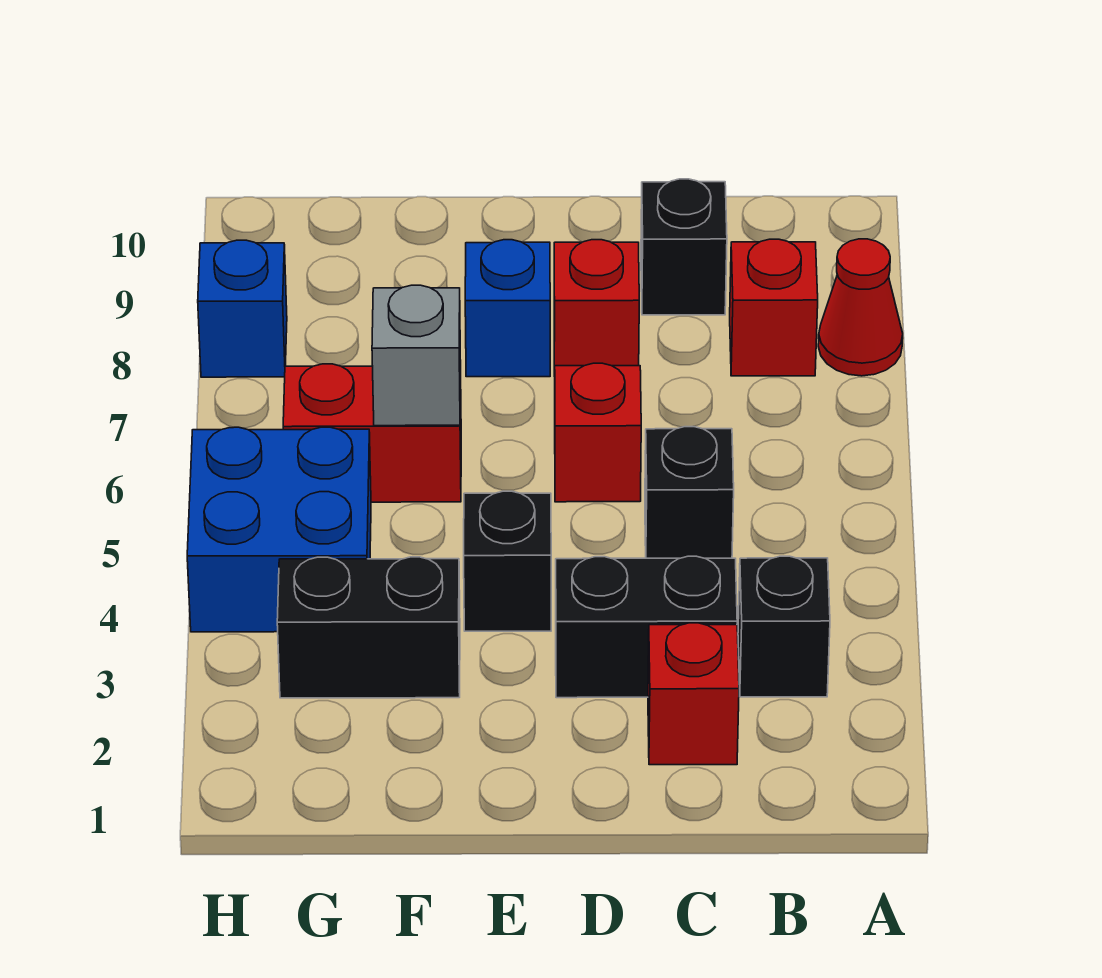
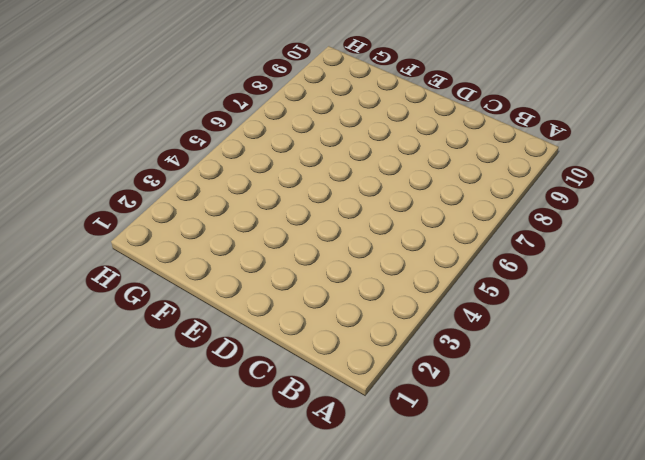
none -> red cone A8 level 1
none -> black brick B3 level 1
none -> red brick B8 level 1

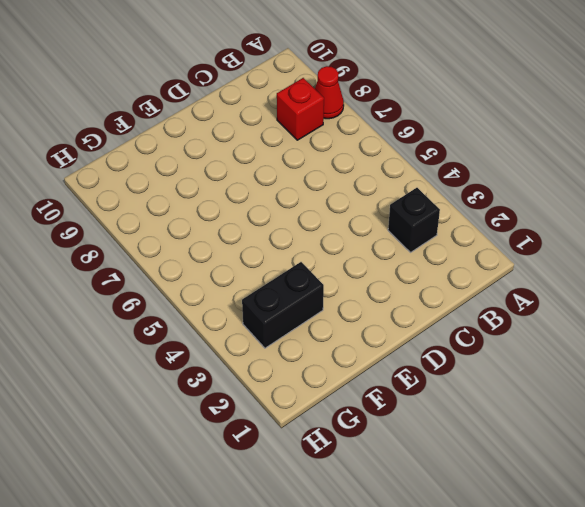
none -> red brick C2 level 1
none -> black brick C3:D3 level 1
none -> black brick C5 level 1

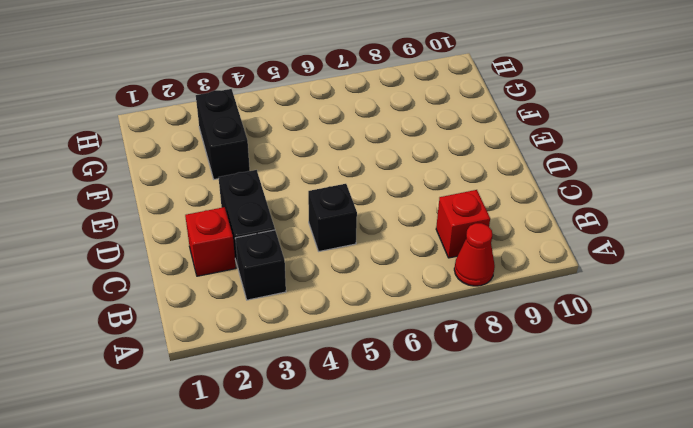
none -> black brick C9 level 1
none -> red brick D6 level 1
none -> red brick D8 level 1

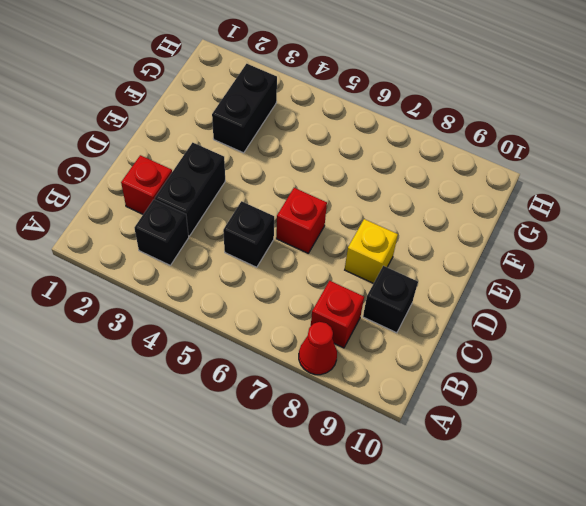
yellow brick D8 level 1 -> red brick D8 level 1
none -> black brick E4 level 1
none -> blue brick E8 level 1
none -> red brick F6:G6 level 1

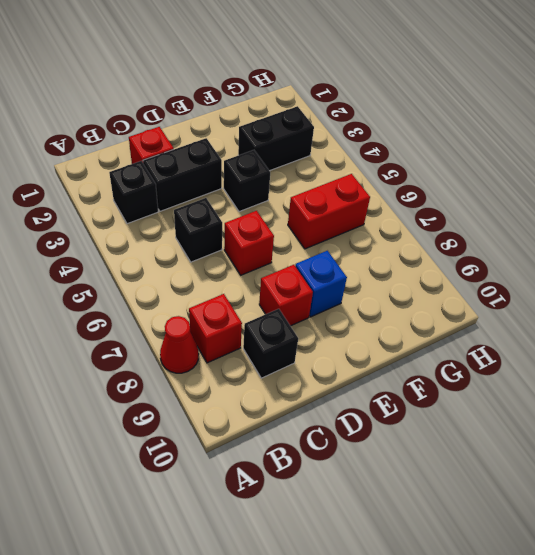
none -> blue brick G4:H5 level 1
none -> blue brick H8 level 1
none -> grey brick F6 level 2

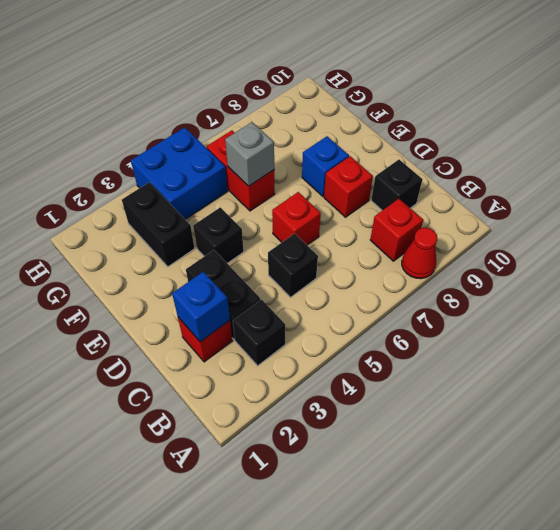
blue brick C2 level 2 -> blue brick H8 level 1

